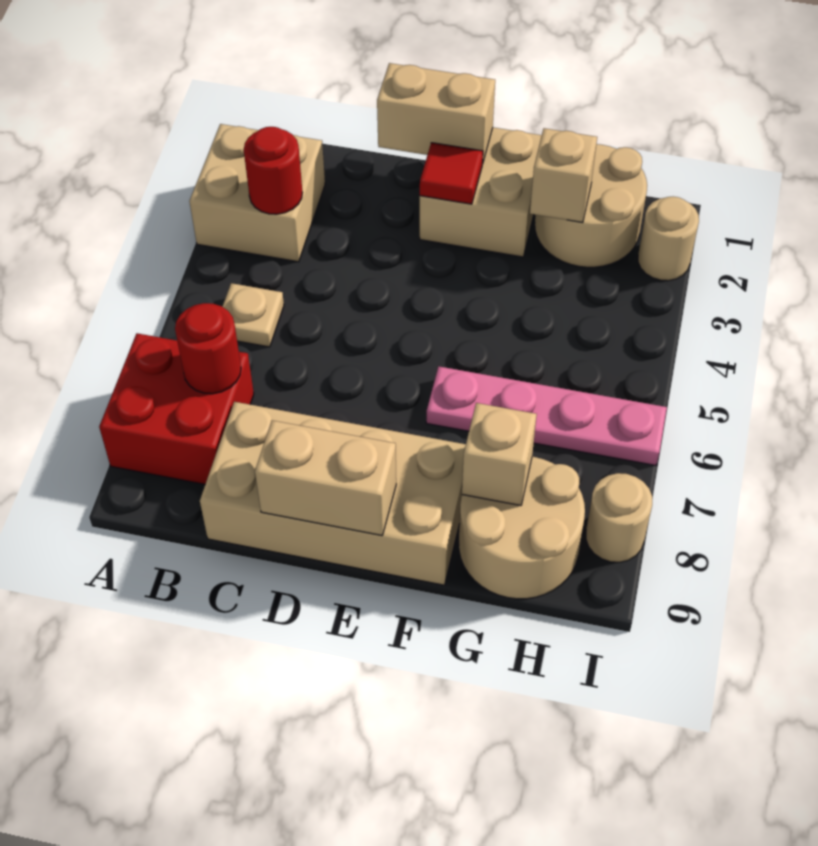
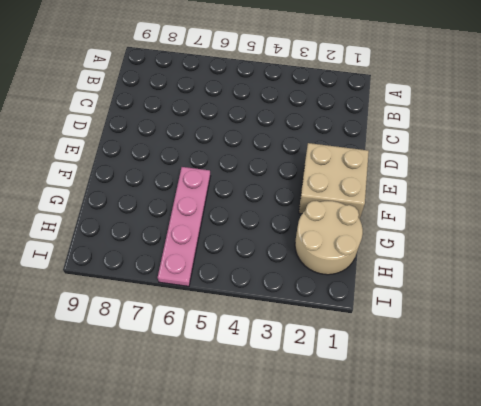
none -> tan brick A2:B3 level 1
none -> red brick A7:B8 level 1
none -> tan plate B5 level 1

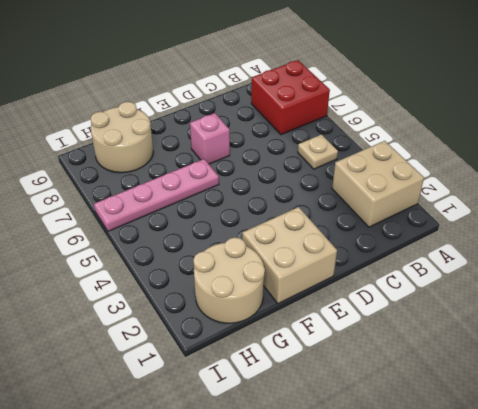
pink brick E7 level 1 -> none
none -> tan brick C8:F9 level 1
none -> tan round brick I2 level 1
none -> tan round brick I8 level 1

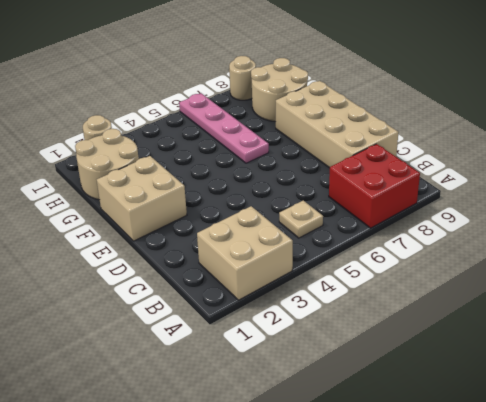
none -> red round brick B3 level 2
none -> red round brick B7 level 2
none -> tan brick D1:E1 level 2

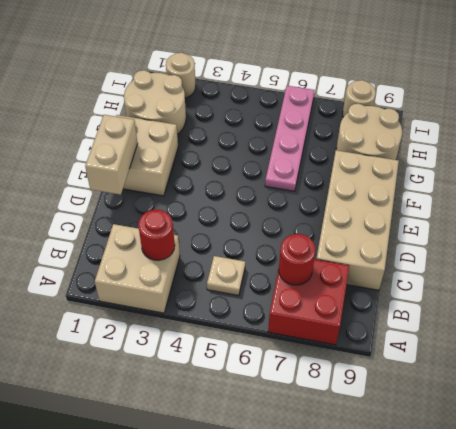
none -> tan brick D9:E9 level 2
none -> red tile E2 level 2
none -> tan brick G2 level 2

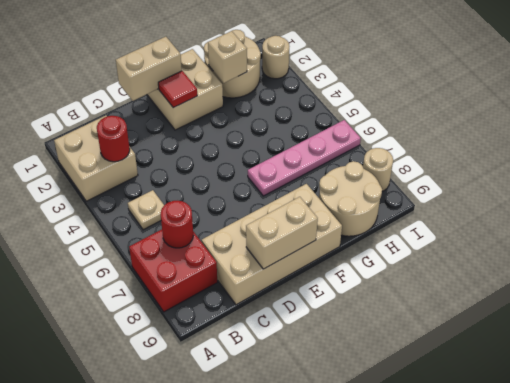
none -> tan brick G8 level 2

